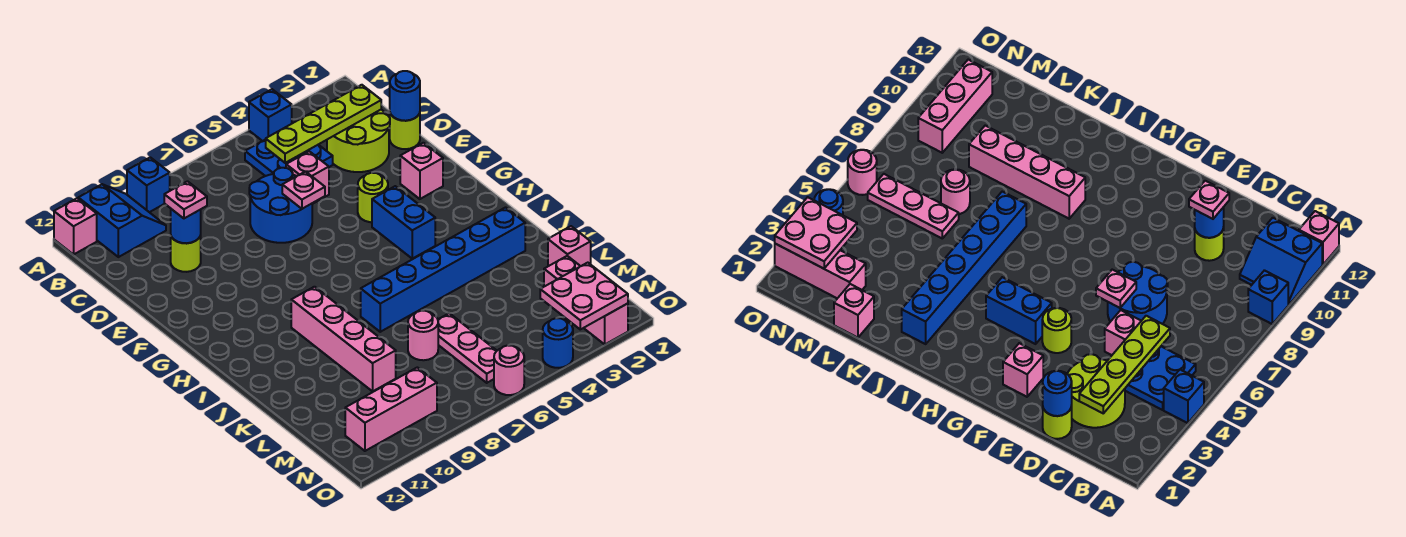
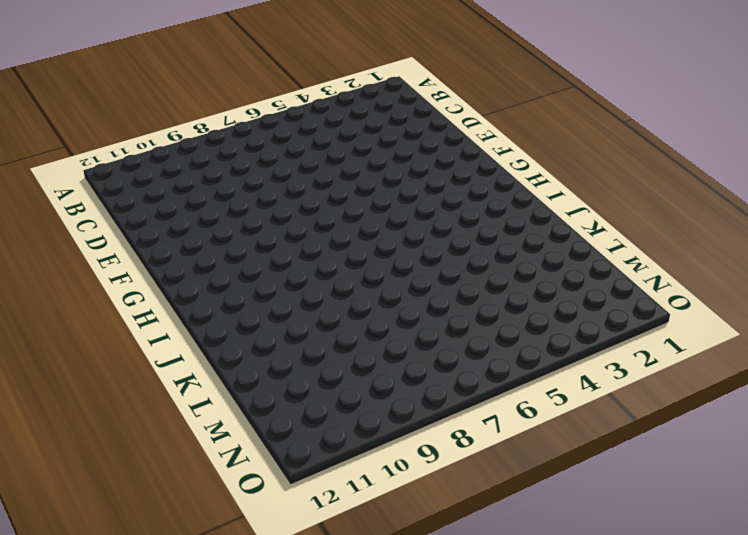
none -> blue brick A4 level 1
none -> blue brick A9 level 1
none -> blue slope A10:B11 level 1 top 11

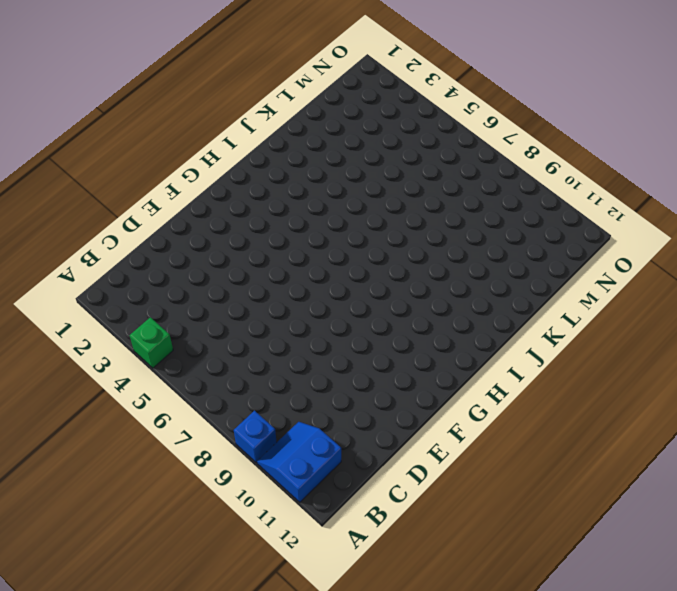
green brick A4 level 1 -> blue brick A4 level 1
none -> pink brick A12 level 1
none -> blue plate B4:C5 level 1
none -> lime round brick C2:D3 level 1

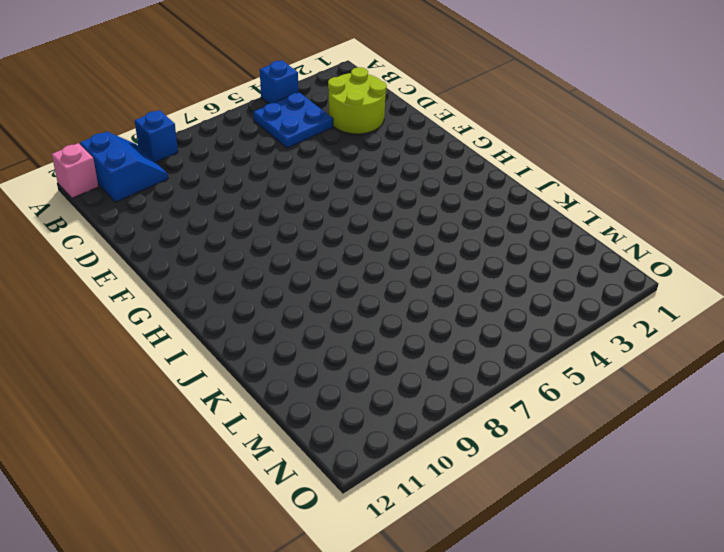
none -> lime round brick D1 level 1
none -> pink brick D5 level 1
none -> blue round brick D6:E7 level 1

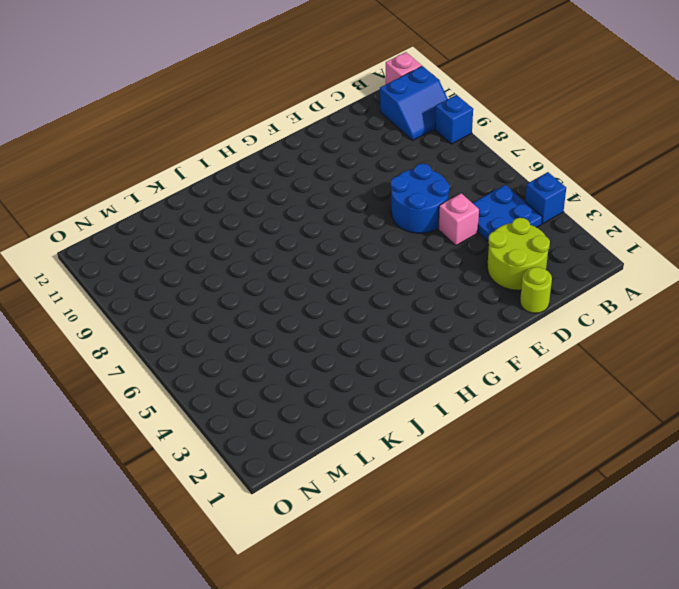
none -> lime round brick D10 level 1
none -> pink brick F2 level 1
none -> lime round brick F4 level 1

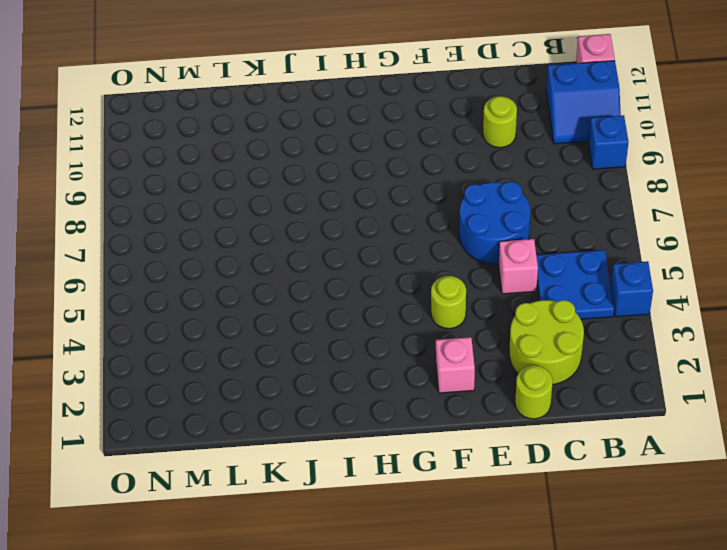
none -> blue brick G4:H4 level 1
none -> pink brick I9:L9 level 1
none -> blue brick J2:J7 level 1

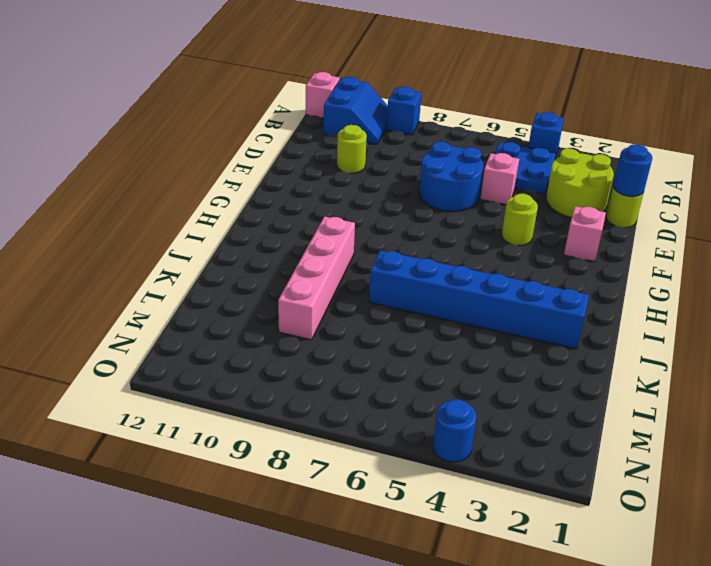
none -> blue brick G4:H4 level 1
none -> pink brick L1 level 1
none -> pink plate L6:N6 level 1

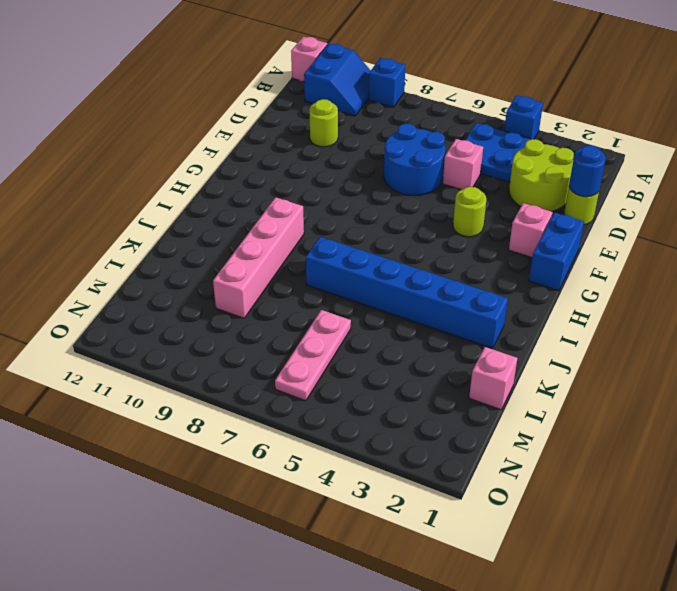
blue brick F1:G1 level 1 -> blue brick G4:H4 level 1
none -> pink round brick L7 level 1
none -> pink brick M2:O2 level 1
none -> pink brick N9:N11 level 1

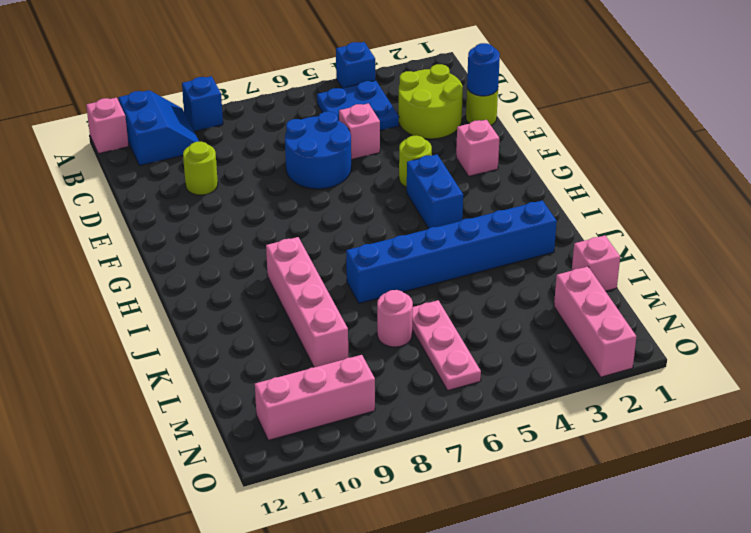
none -> blue round brick O4 level 1
none -> pink round brick O6 level 1
none -> lime plate C2:C5 level 2

